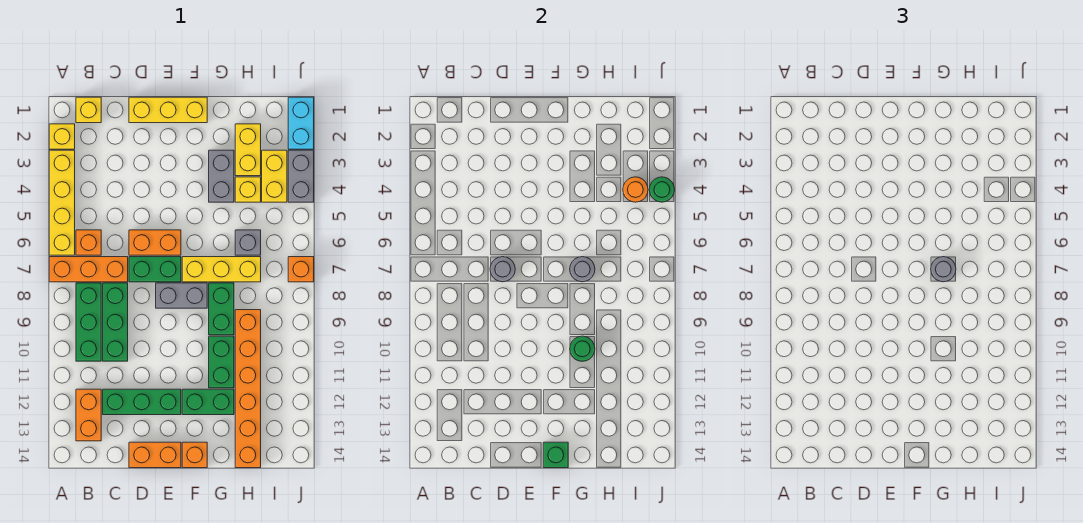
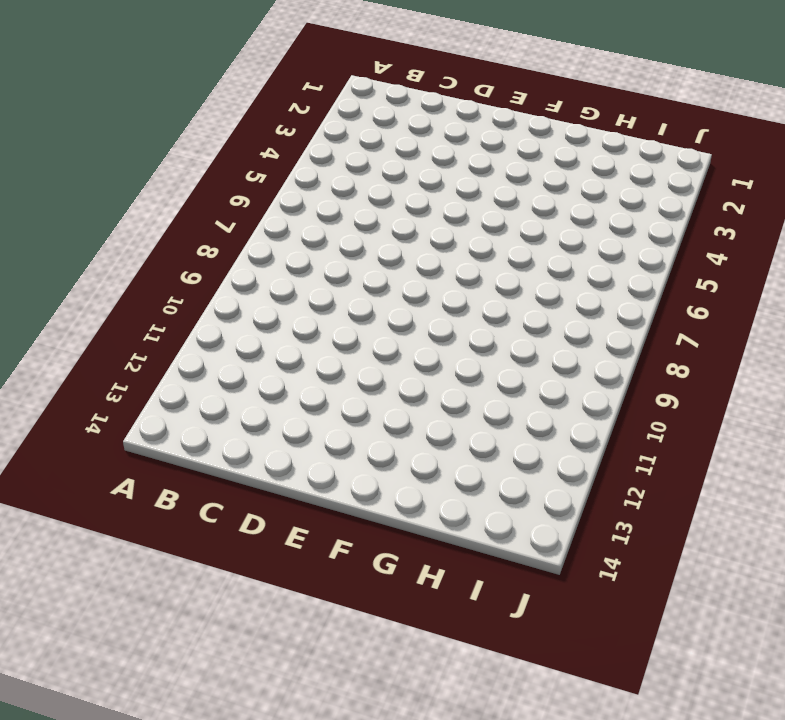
none -> yellow brick A2 level 1
none -> yellow brick A3:A6 level 1
none -> orange brick A7:C7 level 1
none -> yellow brick B1 level 1

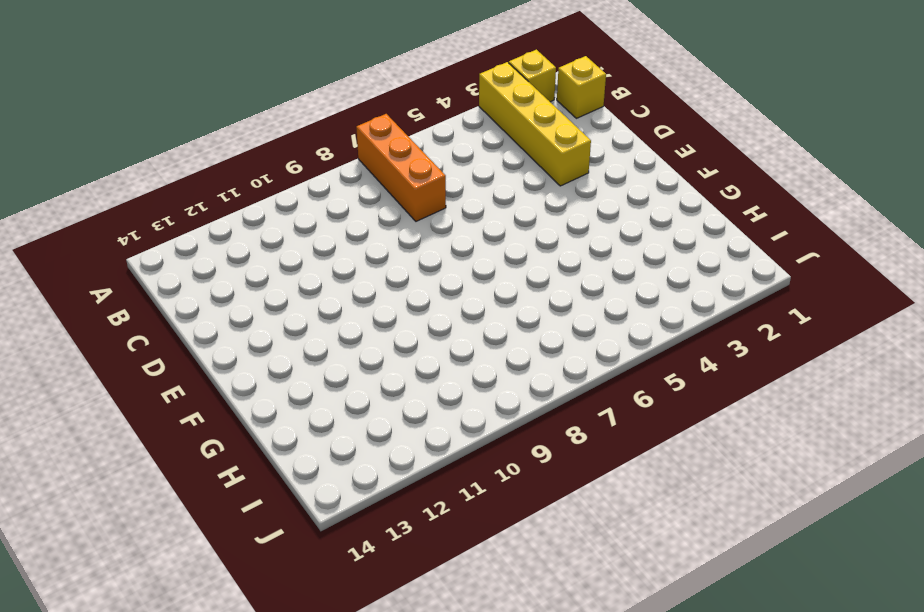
yellow brick A3:D3 level 1 -> yellow brick A3:A6 level 1
none -> orange brick B6 level 1
none -> green brick B8:B10 level 1
none -> orange brick B12:B13 level 1
none -> green brick C8:C10 level 1

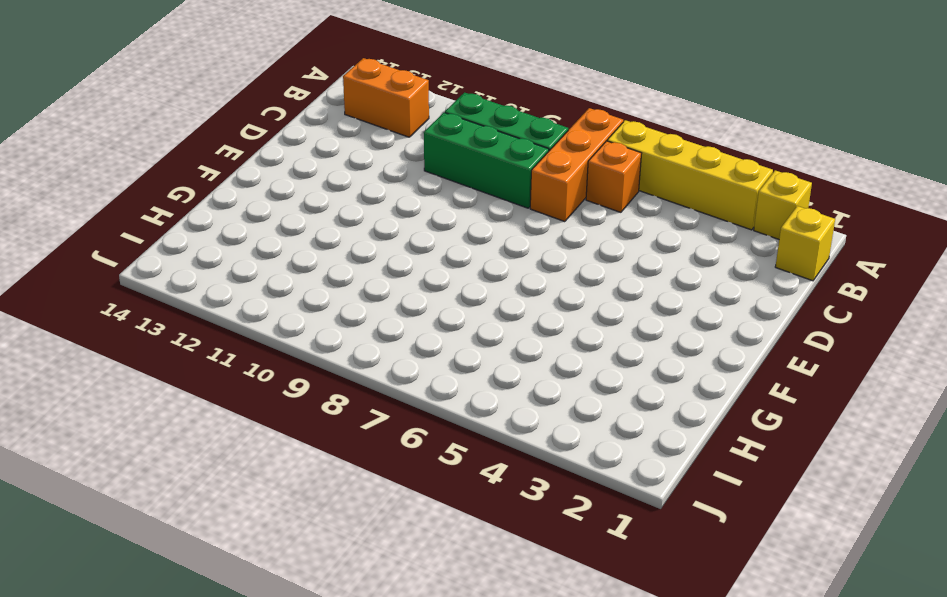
none -> green brick C12:E12 level 1
none -> yellow brick D1:F1 level 1
none -> orange brick D6:E6 level 1
none -> green brick D7:E7 level 1

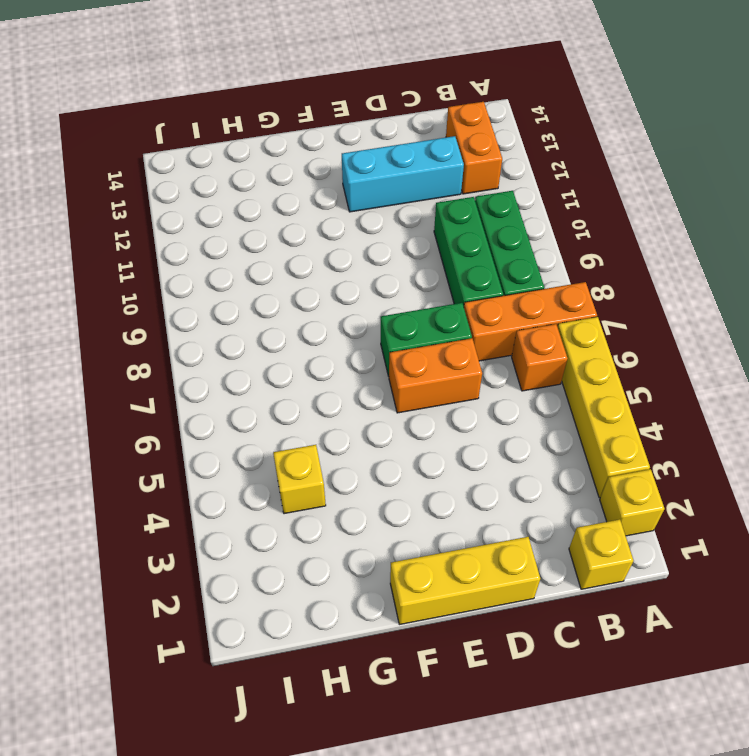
cyan brick C12:E12 level 1 -> green brick C12:E12 level 1
none -> orange brick D14:E14 level 1
none -> grey brick E8:F8 level 1
none -> yellow brick F7:H7 level 1
none -> green brick F12:G12 level 1

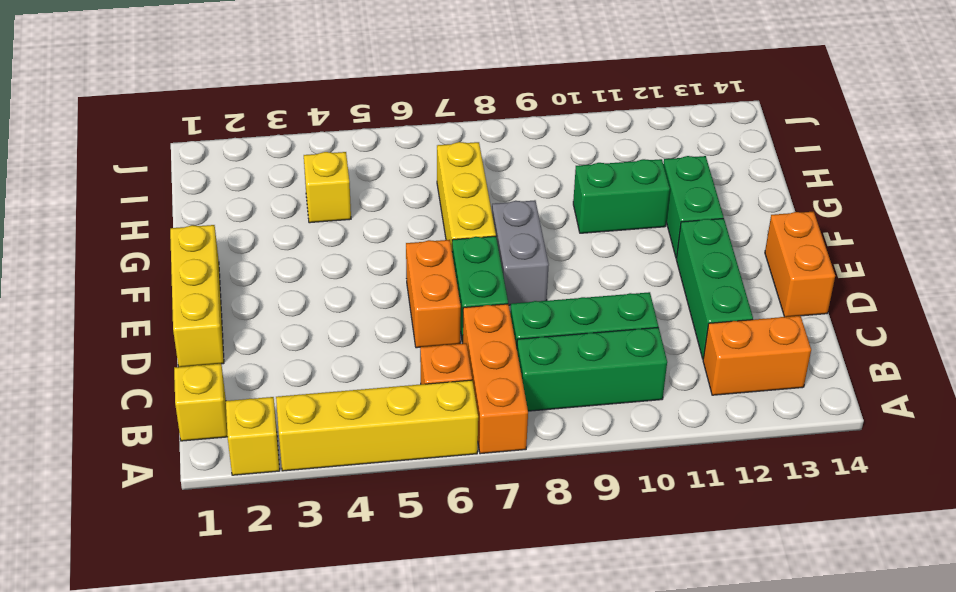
none -> orange brick F14 level 1
none -> grey brick G3:G4 level 1
none -> green brick G8:G9 level 1
none -> yellow brick H2:H3 level 1

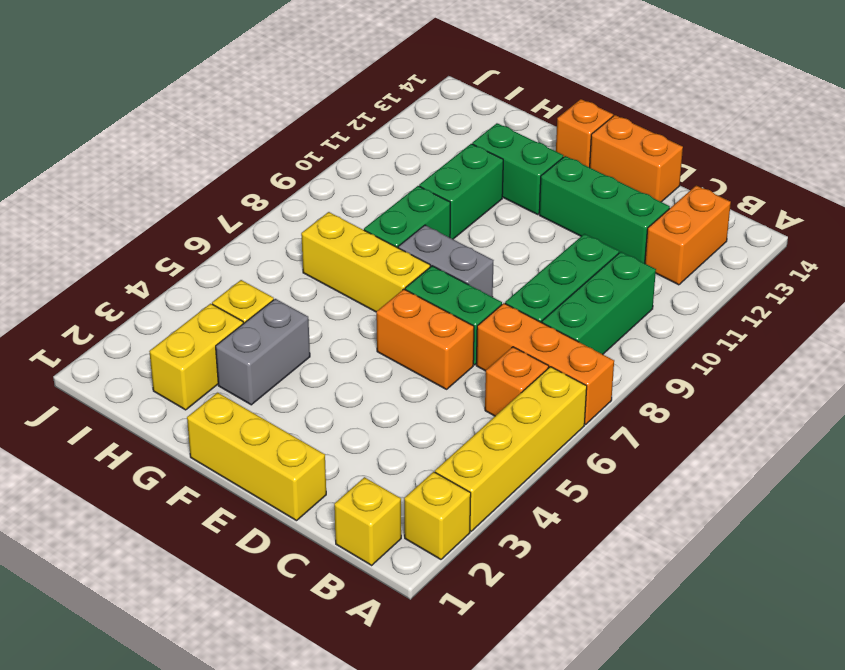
none -> grey brick H6 level 1
none -> orange brick H9:H14 level 1
none -> yellow brick I3:I4 level 1
none -> cyan brick J1:J2 level 1

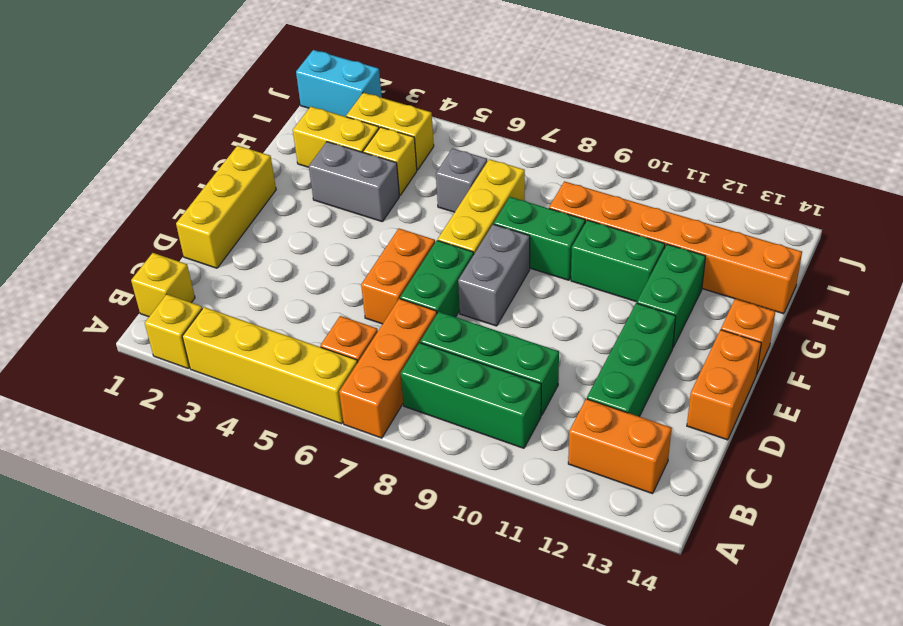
none -> grey brick J3:J4 level 1
none -> orange brick J7 level 1
none -> grey round brick D7 level 2
none -> green brick F14 level 2

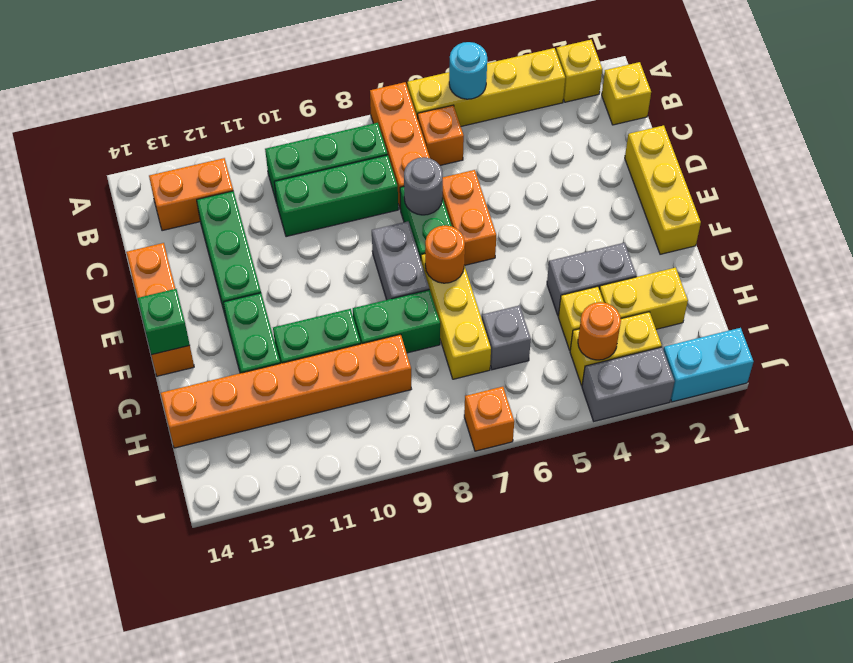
cyan round brick A5 level 2 -> none
orange round brick F7 level 2 -> none
none -> grey round brick G7 level 2
none -> green round brick G10 level 2
none -> green round brick J4 level 2
none -> grey round brick G7 level 3

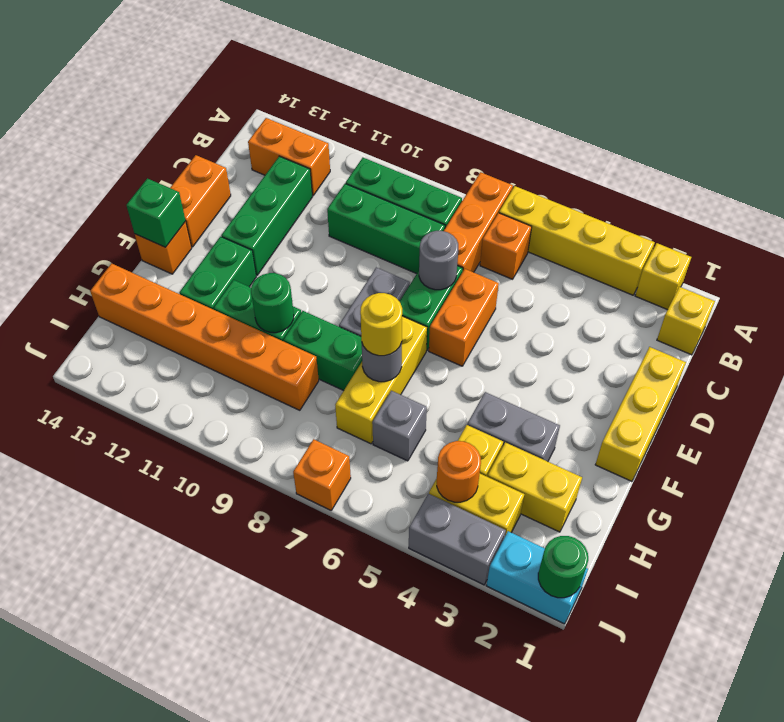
yellow round brick G7 level 3 -> grey round brick G7 level 3
green round brick J1 level 2 -> green round brick J4 level 2

